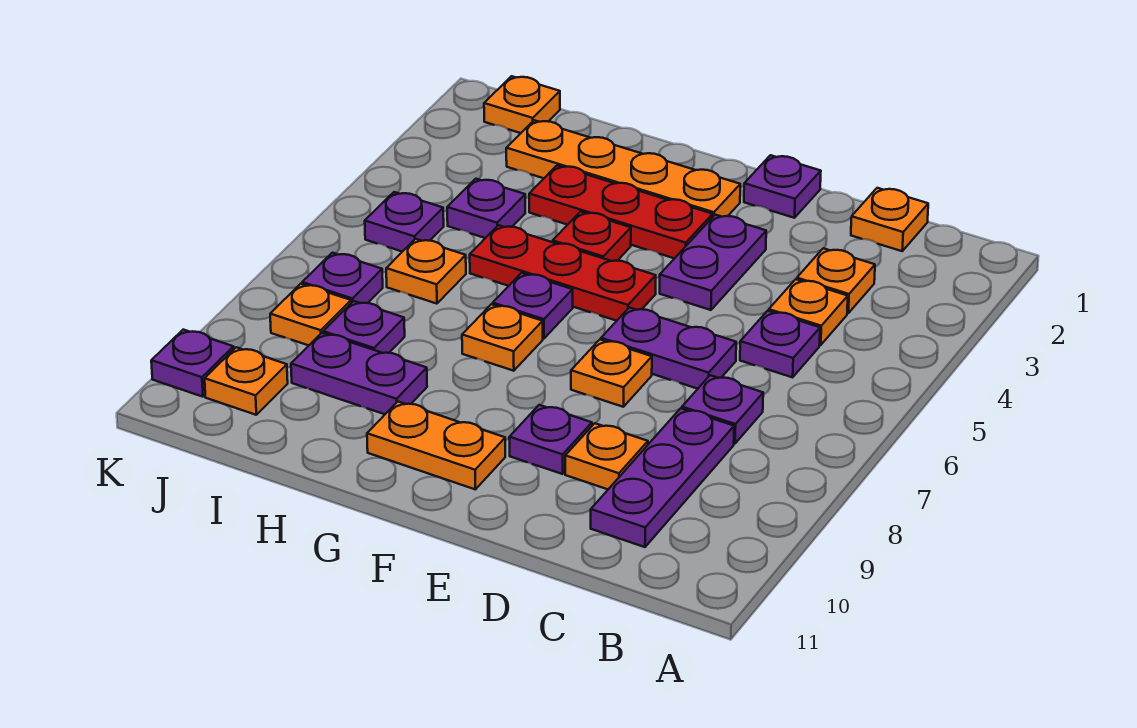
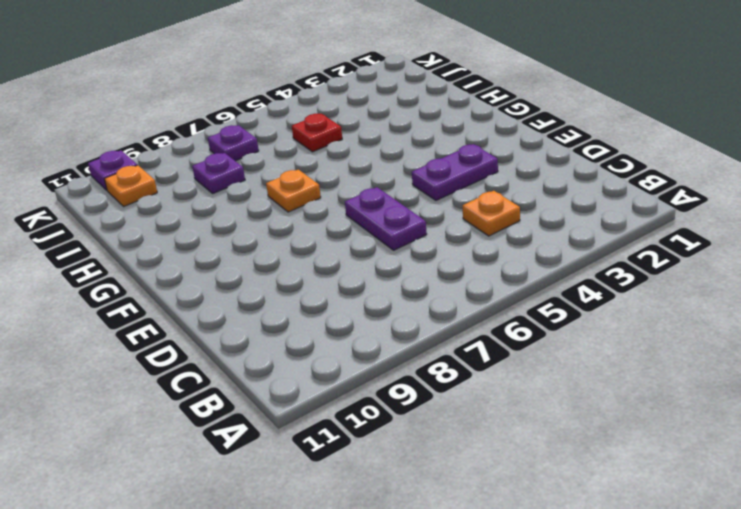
red plate I5 level 1 -> red plate G4 level 1
none -> orange plate C1 level 1
none -> orange plate C3 level 1
none -> purple plate C5 level 1

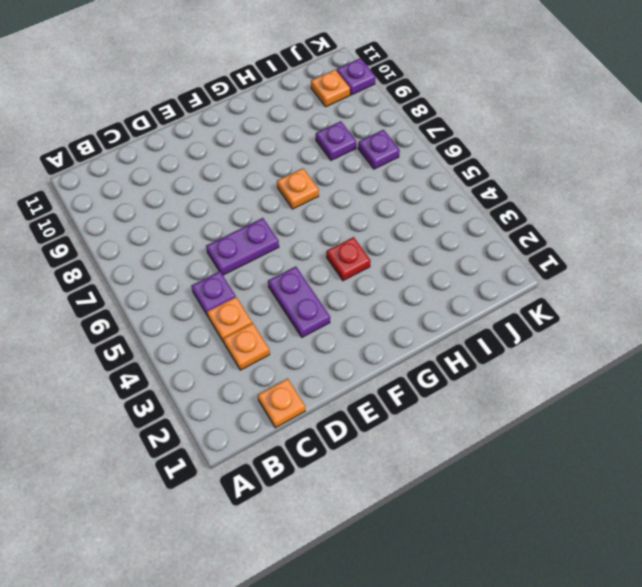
none -> purple plate C7 level 1
none -> purple plate C8:C10 level 1
none -> orange plate D9 level 1

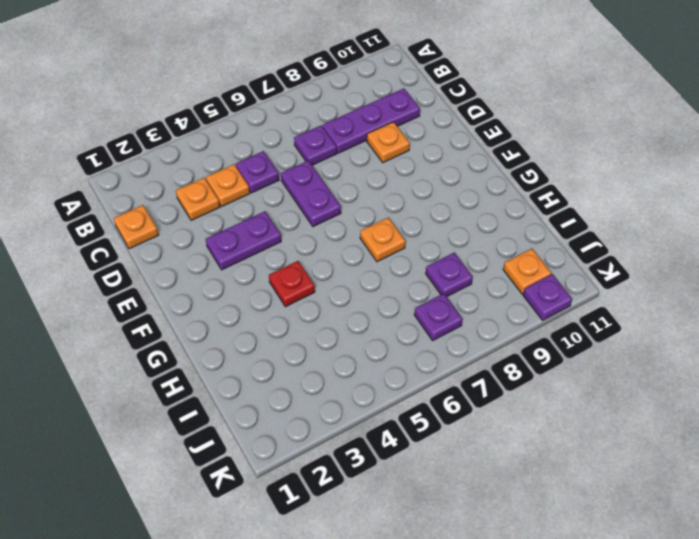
none -> purple plate E1 level 1
none -> orange plate E7 level 1
none -> purple plate E9 level 1

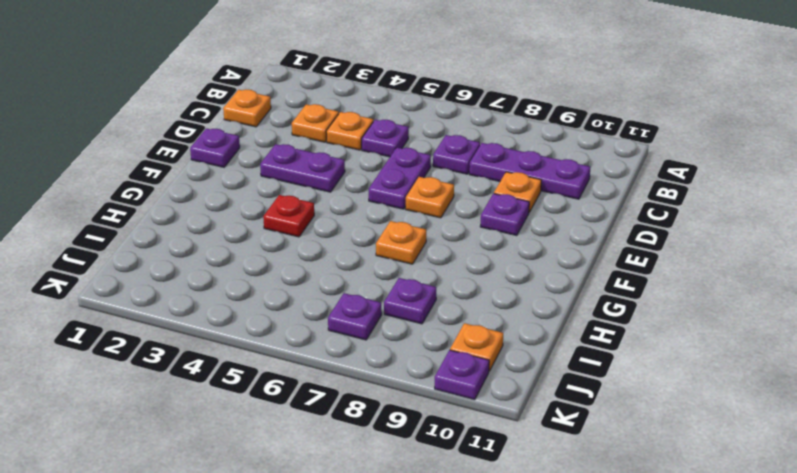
none -> orange plate F2:I2 level 1
none -> red plate F3:H3 level 1
none -> red plate F5:H5 level 1

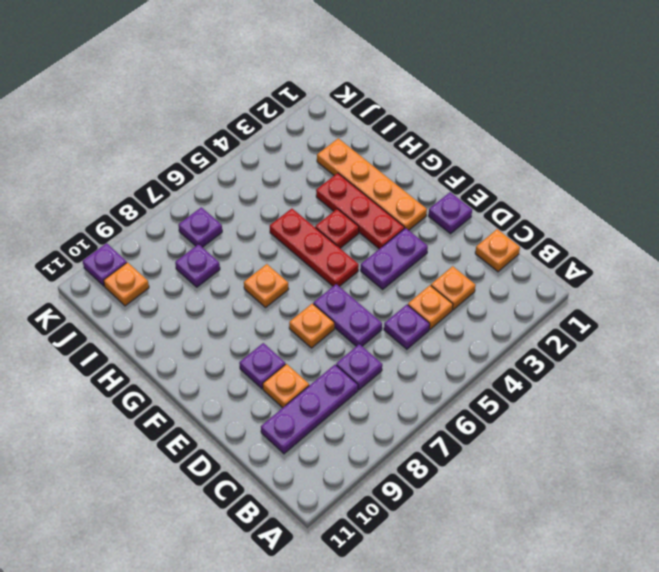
none -> orange plate F10:G10 level 1
none -> purple plate G6 level 1
none -> purple plate H9:I9 level 1

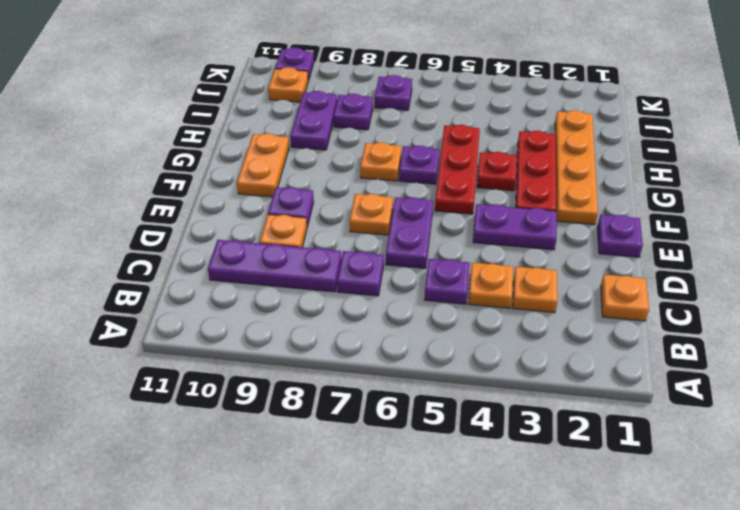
none -> purple plate I4 level 1
none -> orange plate I6 level 1
none -> orange plate J1 level 1

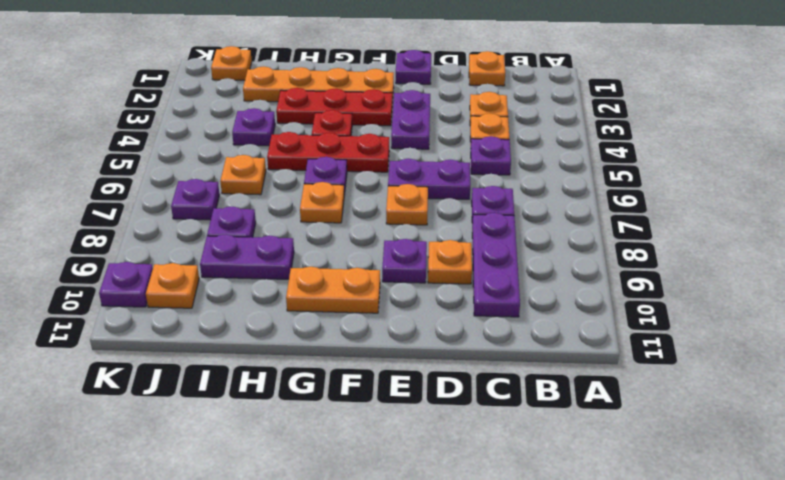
none -> purple plate J5 level 1
none -> orange plate J8 level 1

